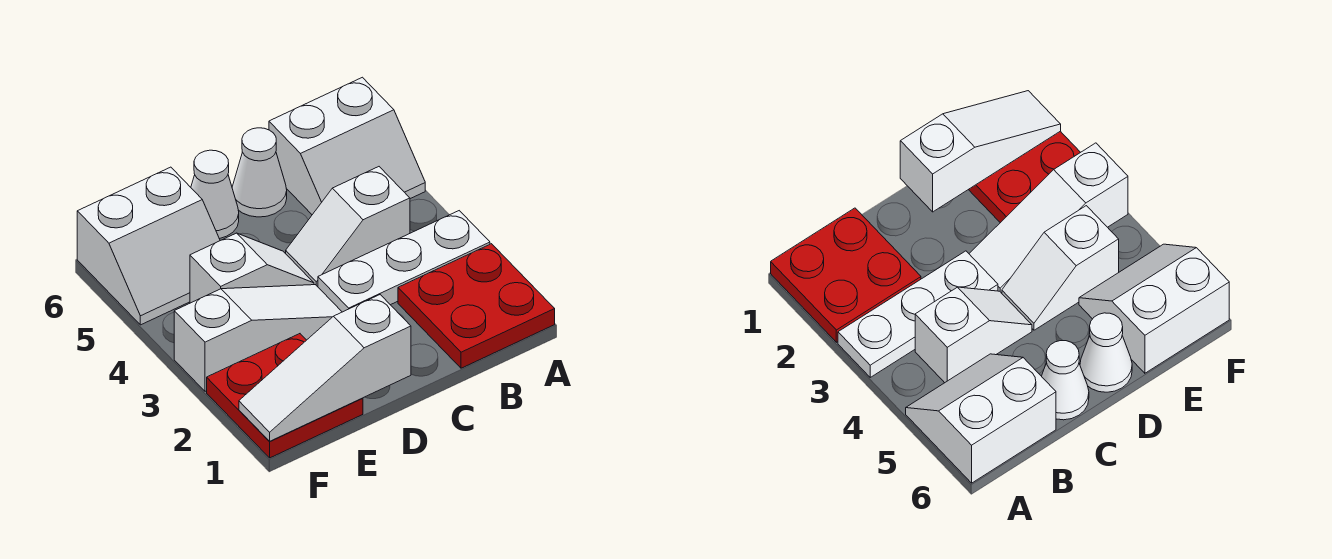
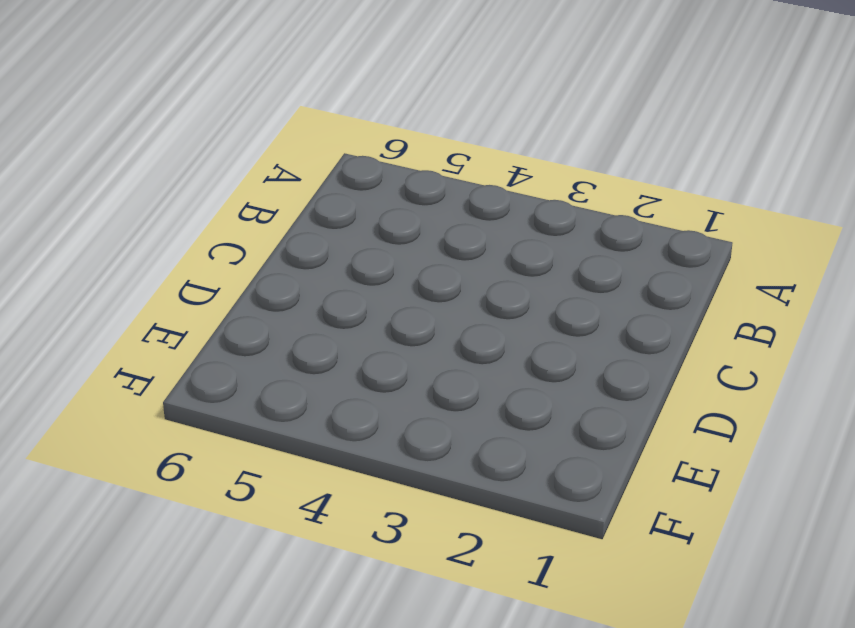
none -> red plate A1:B2 level 1
none -> white plate A3:C3 level 1

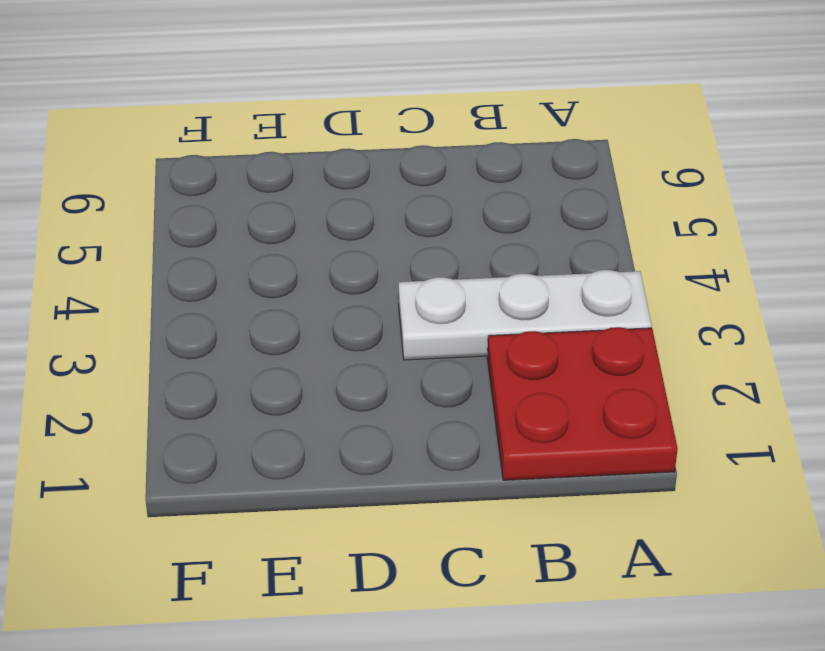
none -> white slope A5:B6 level 1 top 6
none -> white slope B4:C4 level 1 top B

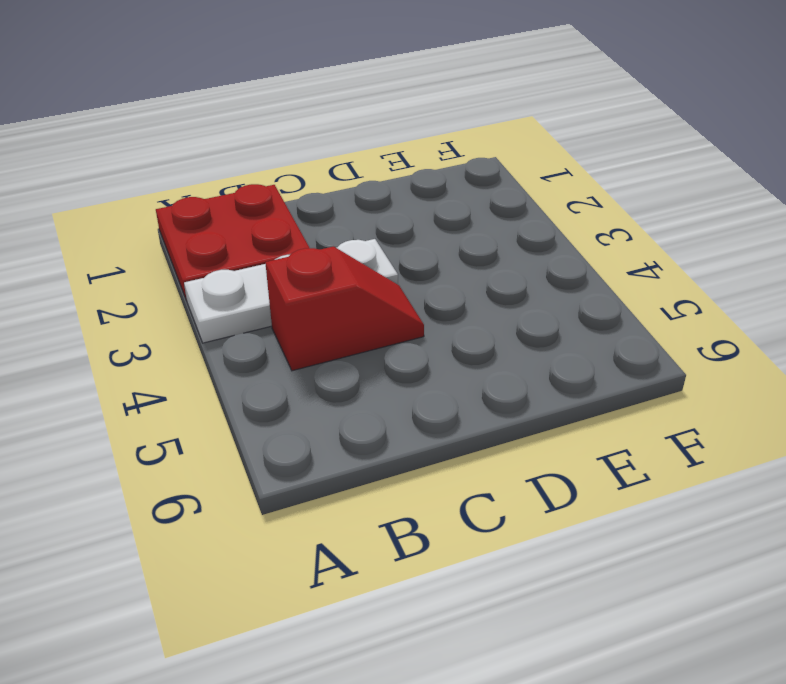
red slope B4:C4 level 1 top B -> white slope B4:C4 level 1 top B
none -> white slope A5:B6 level 1 top 6
none -> white cone C6 level 1

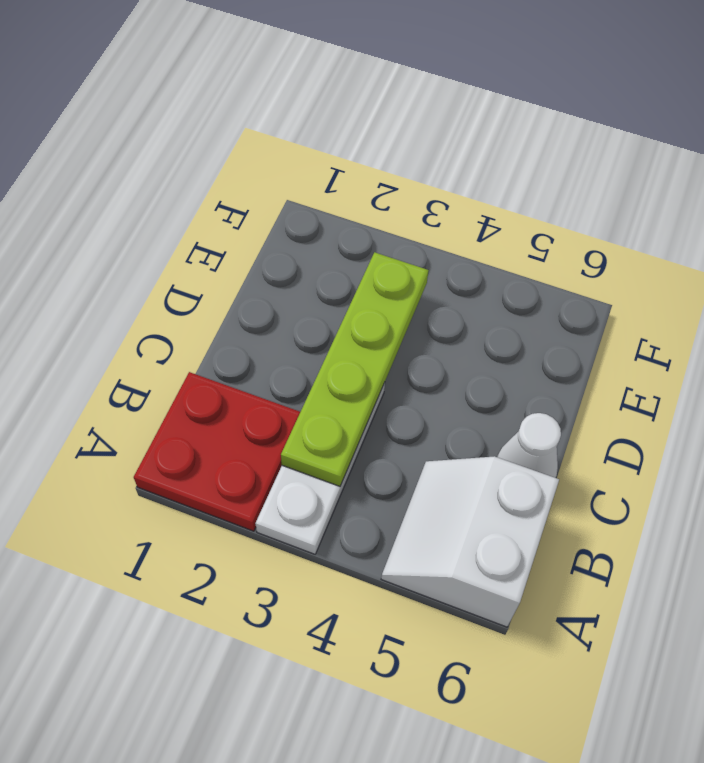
lime plate B3:E3 level 2 -> none
none -> white slope B4:C4 level 1 top B
none -> white slope D3:F3 level 1 top F

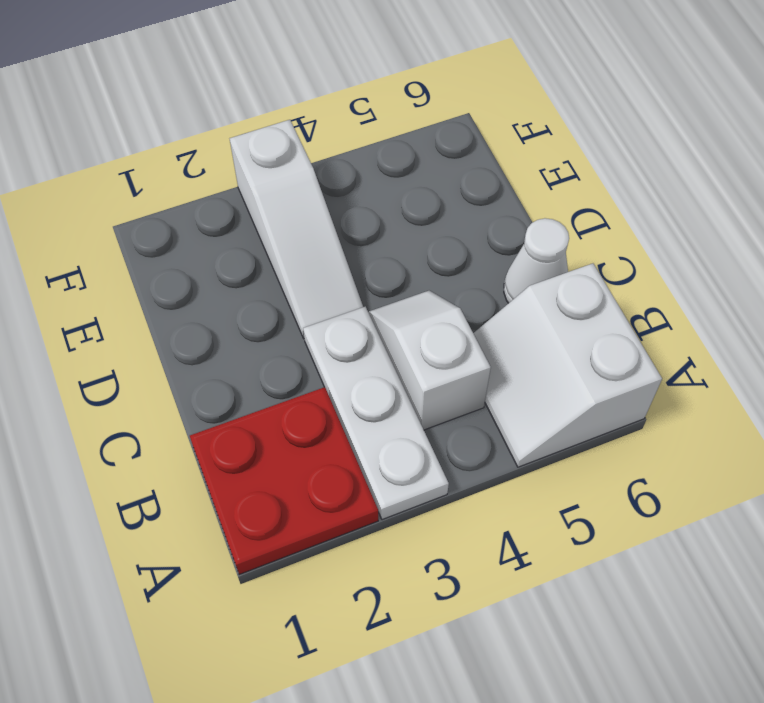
none -> white slope D4:E4 level 1 top E
none -> white cone D6 level 1

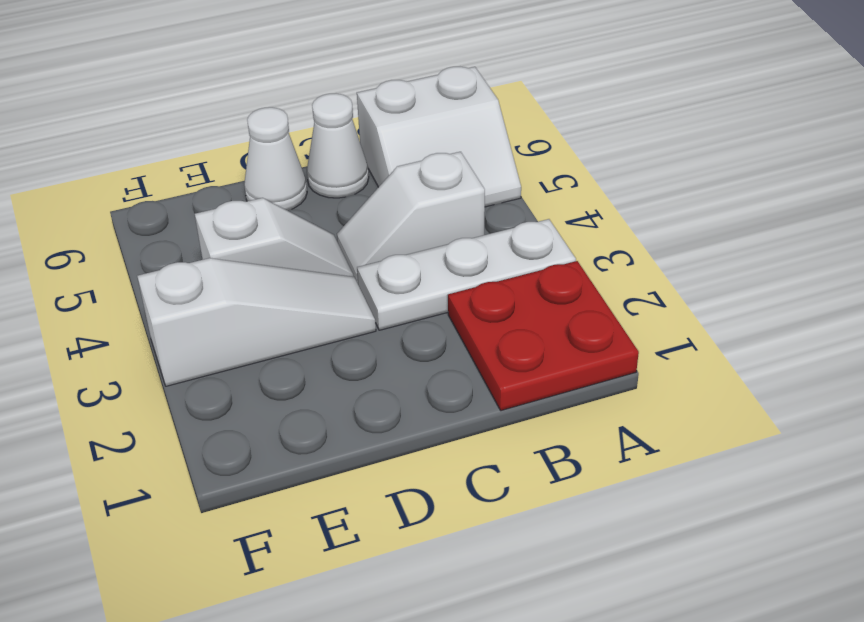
none -> red plate E1:F2 level 1
none -> white slope E5:F6 level 1 top 6

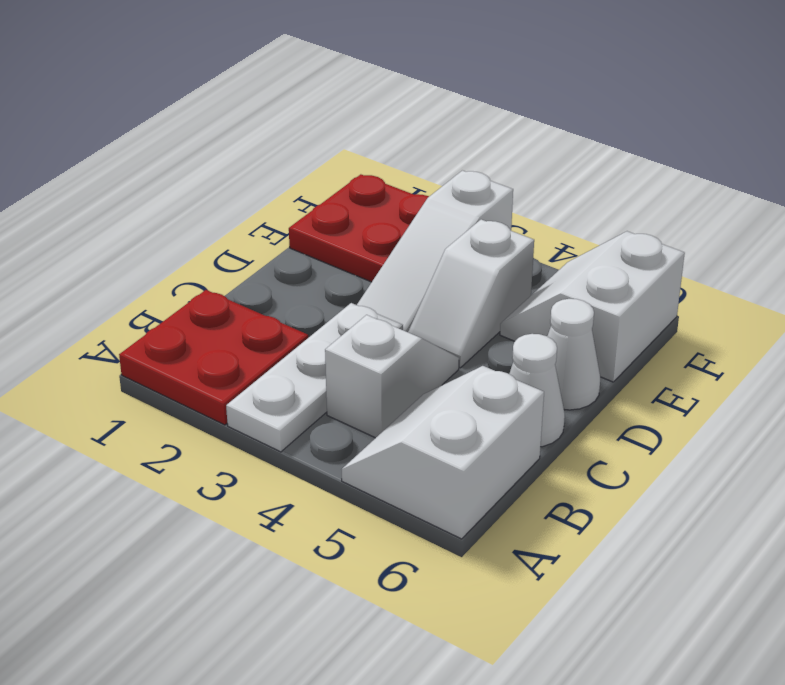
none -> white slope D1:F1 level 2 top D

